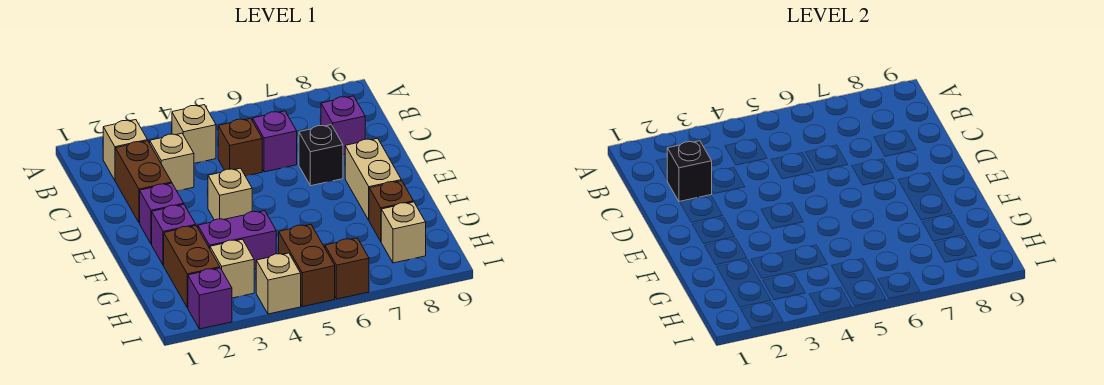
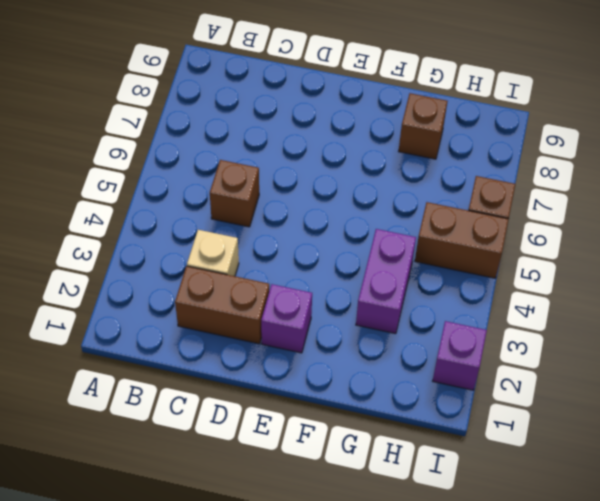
none -> tan brick B2 level 1
none -> tan brick B4 level 1
none -> purple brick C6 level 1

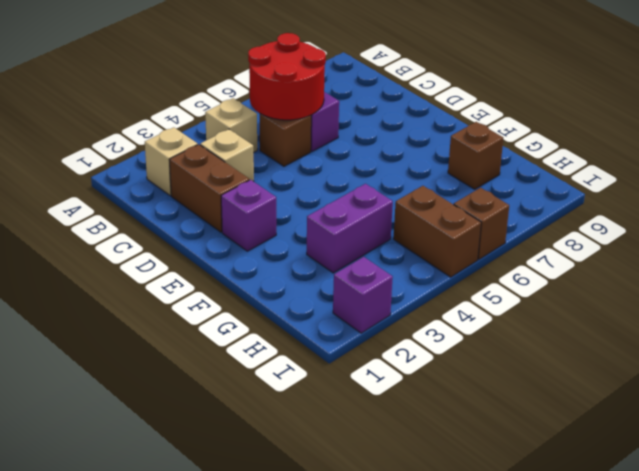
red round brick B5:C6 level 2 -> none
none -> purple brick C8 level 1
none -> black brick D7 level 1
none -> tan brick E4 level 1

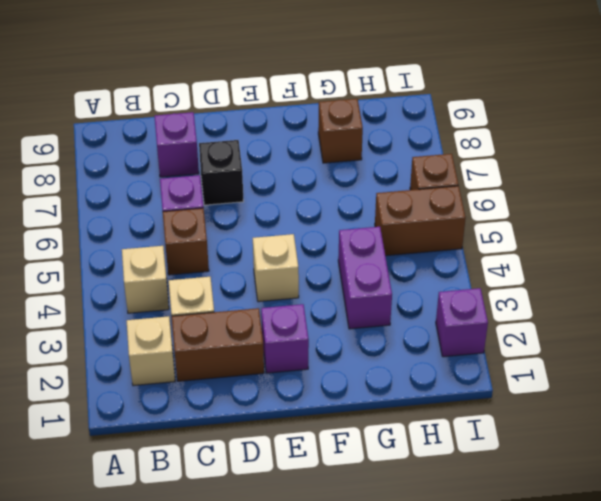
none -> tan brick E8:F8 level 1
none -> purple brick F2 level 1
none -> brown brick G2:H2 level 1

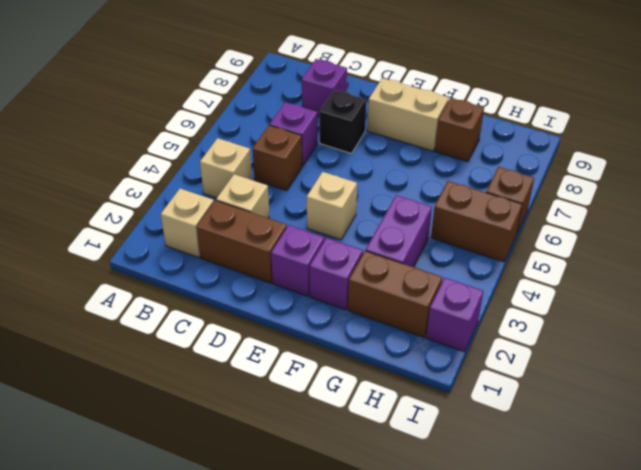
none -> tan brick H3 level 1
none -> tan brick H8 level 1
none -> tan brick I4 level 1

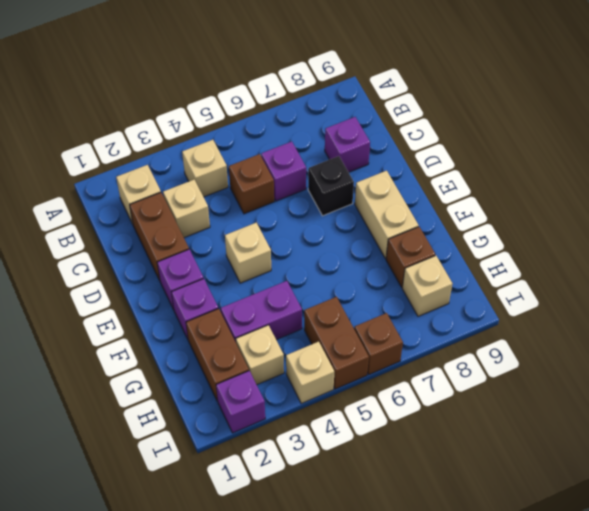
none -> black brick C2 level 2

